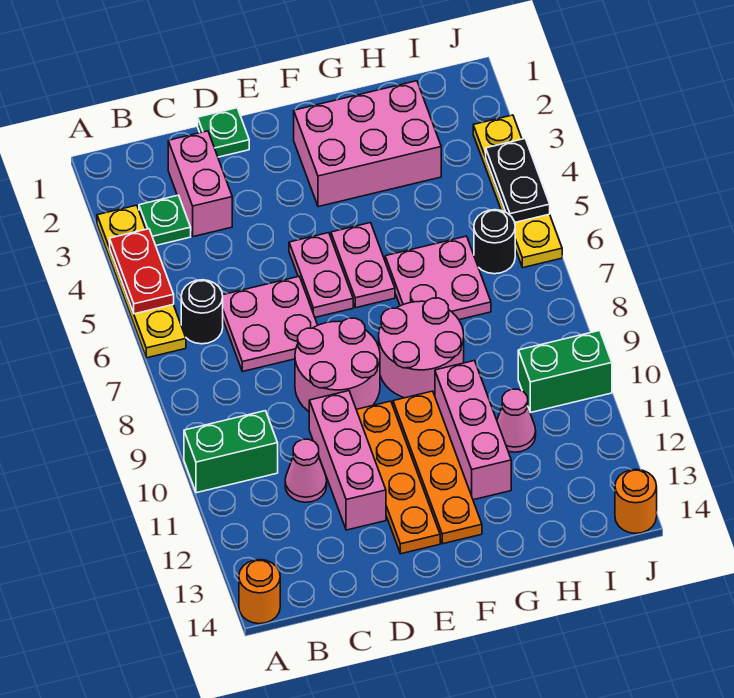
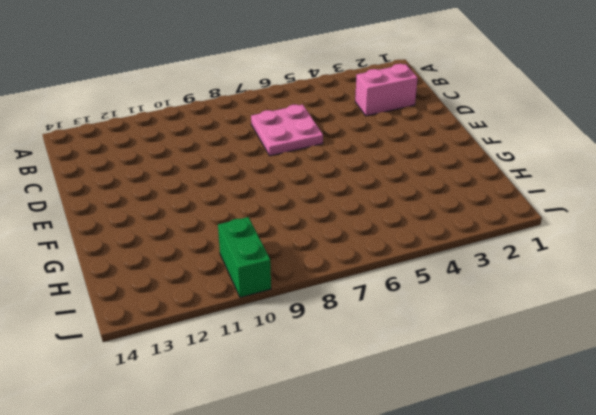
none -> yellow plate A3:A6 level 1
none -> green brick A10:B10 level 1
none -> orange round brick A14 level 1

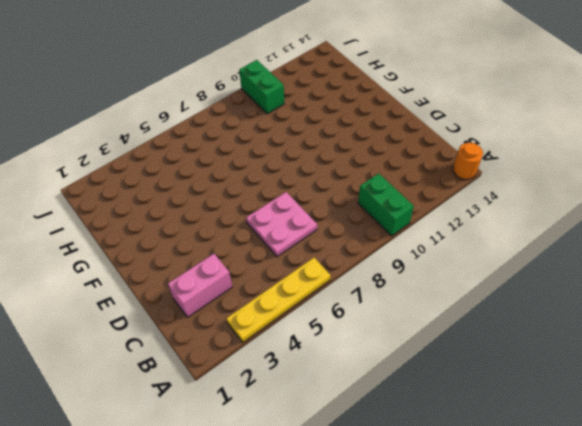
none -> green plate B3 level 1
none -> black round brick B6 level 1
none -> pink cone C11 level 1

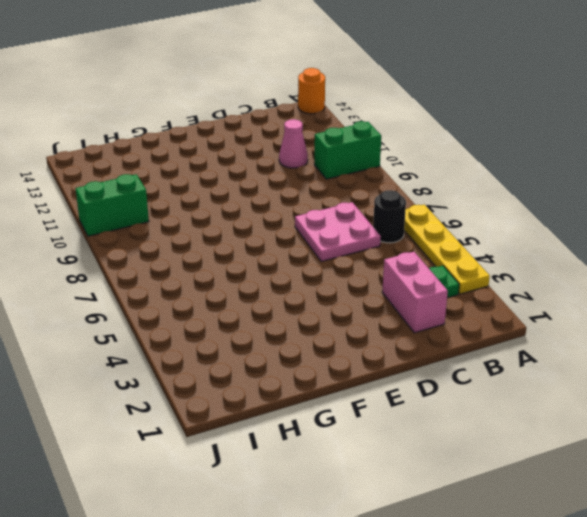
none -> green plate D1 level 1
none -> pink round brick D8:E9 level 1
none -> pink brick D10:D12 level 1

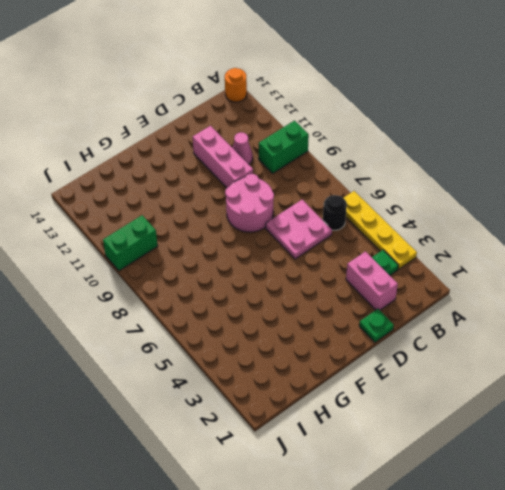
none -> pink plate E5:E6 level 1
none -> orange plate E10:E13 level 1
none -> pink brick F2:H3 level 1

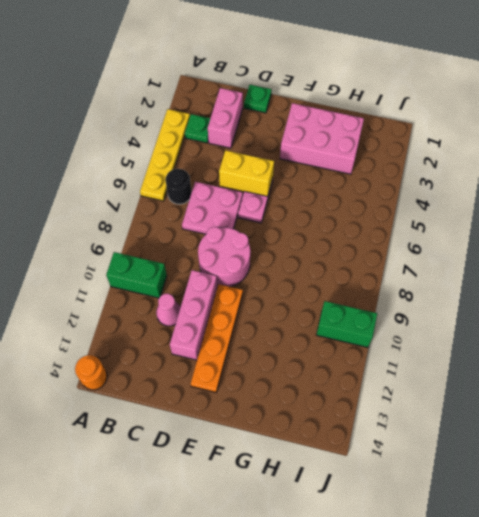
yellow brick D5:E5 level 2 -> none
none -> pink plate F5:F6 level 1
none -> pink round brick F8:G9 level 1
none -> orange plate F10:F13 level 1

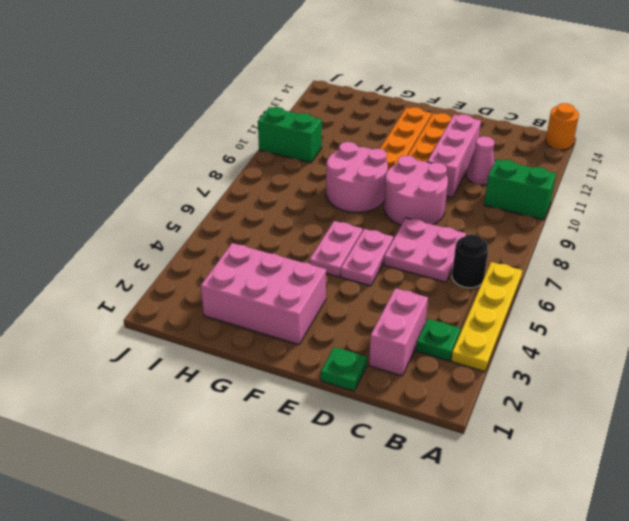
none -> pink plate G6:H7 level 1
none -> pink brick G10:G12 level 1
none -> pink cone H11 level 1

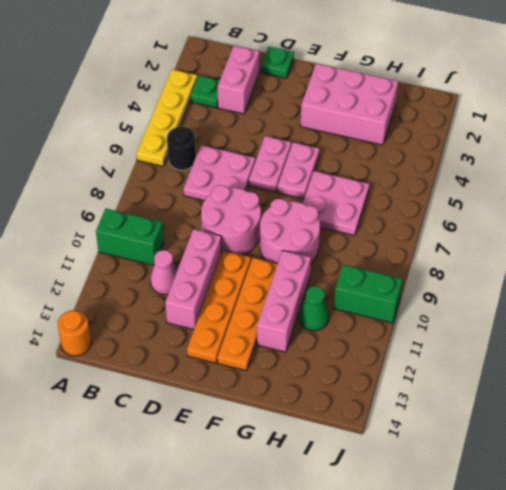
green cone H11 level 1 -> pink cone H11 level 1
none -> black round brick I6 level 1
none -> yellow plate J3:J6 level 1
none -> orange round brick J14 level 1

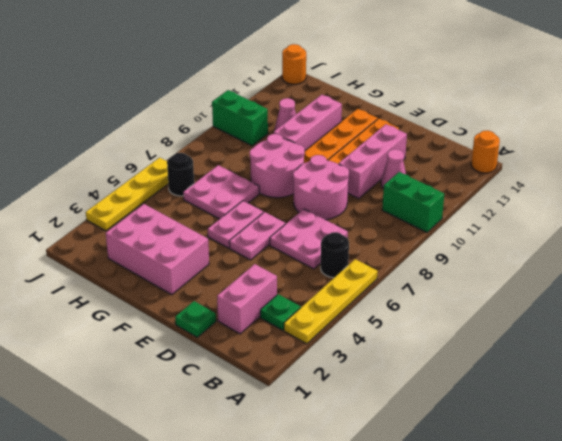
none -> red plate A4:A5 level 2
none -> black plate J4:J5 level 2

